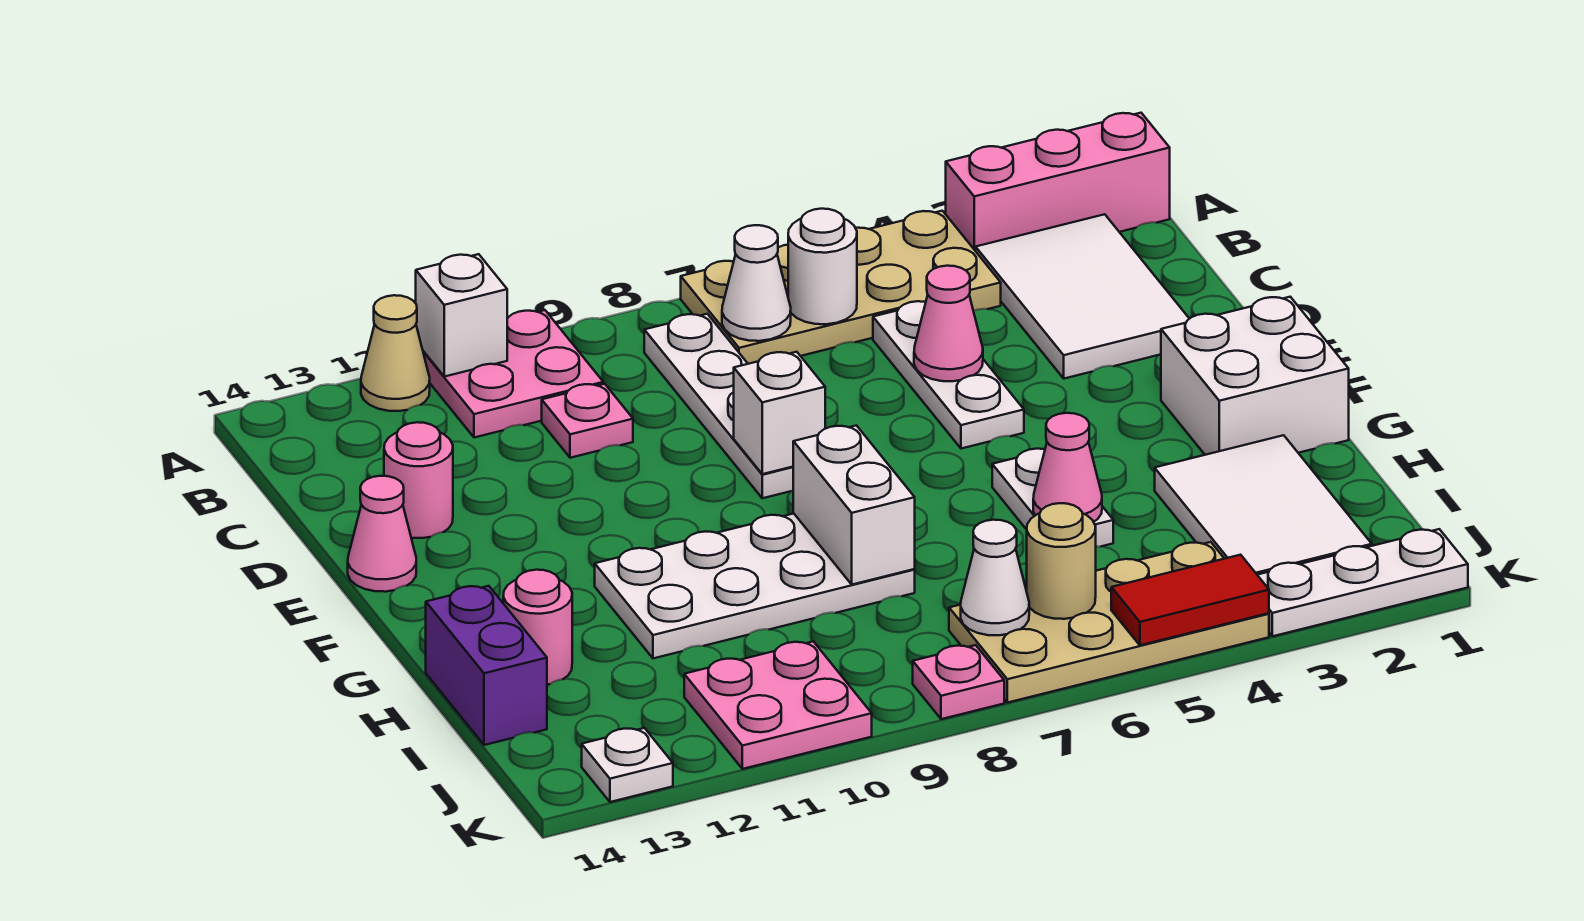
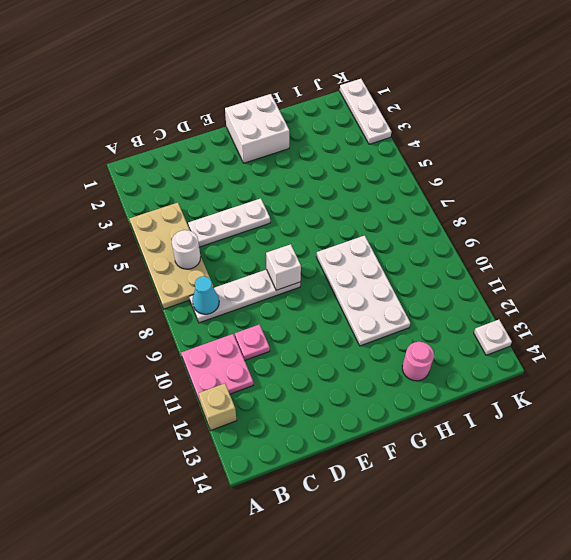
tan brick A12 level 1 -> tan cone A12 level 1
cyan cone B8 level 2 -> none
none -> pink brick A1:A3 level 1
none -> white tile B2:D3 level 1
none -> pink round brick D13 level 1
none -> pink cone E14 level 1

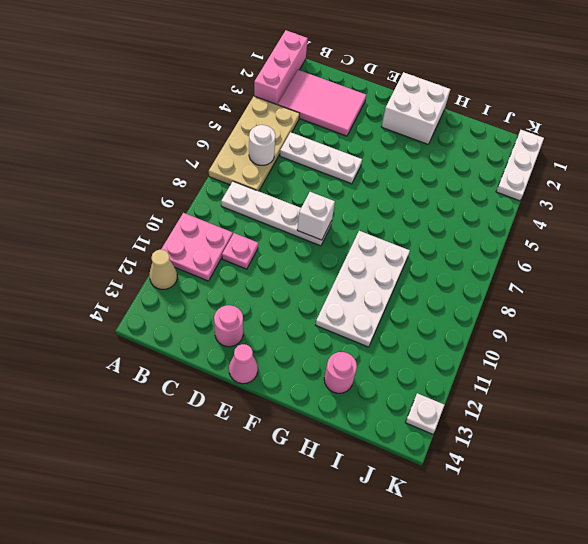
pink tile B2:D3 level 1 -> white tile B2:D3 level 1
none -> white plate G5:H5 level 1
none -> white tile H2:J3 level 1
none -> purple brick H14:I14 level 1
none -> tan plate J4:K7 level 1

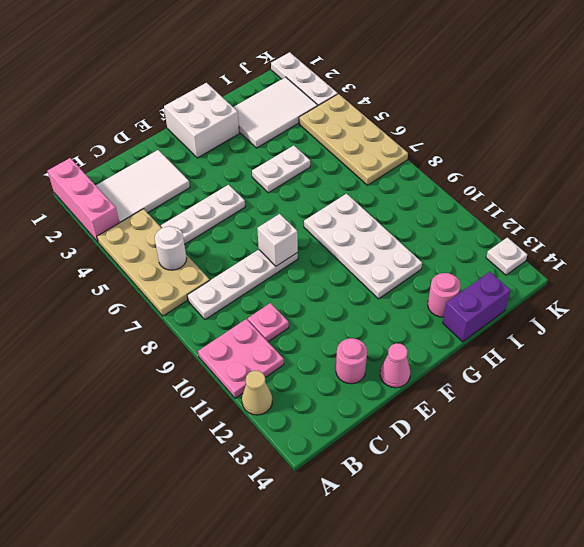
none -> pink plate J10:K11 level 1
none -> pink plate K8 level 1
none -> white brick A11 level 2
none -> white cone B7 level 2

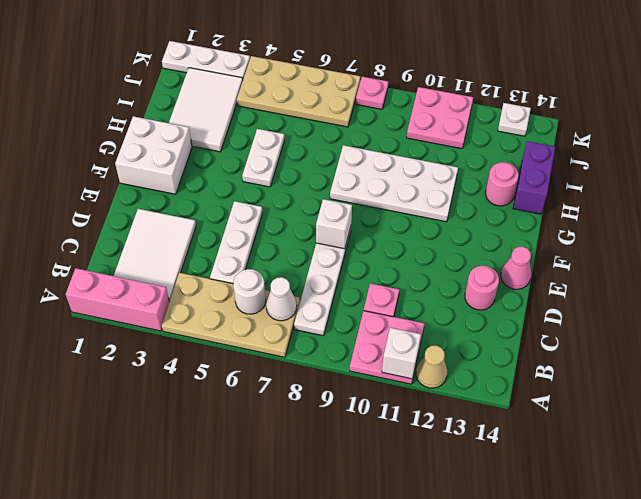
none -> pink cone D5 level 2
none -> white brick G8:H8 level 2
none -> pink cone H5 level 2
none -> tan round brick J6 level 2

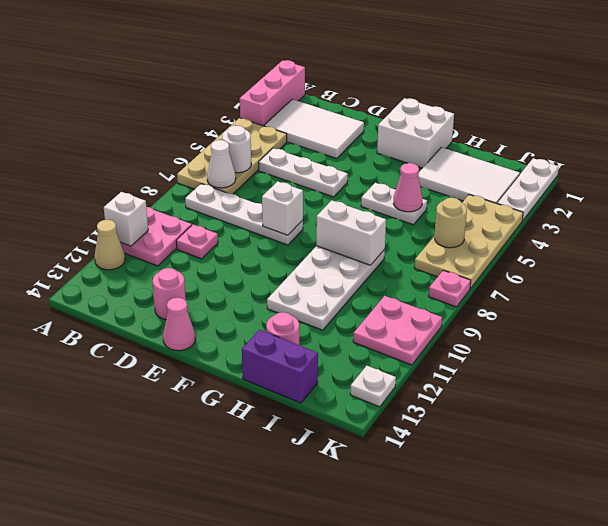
none -> pink cone D5 level 2
none -> white cone J7 level 2
none -> red tile K4:K5 level 2

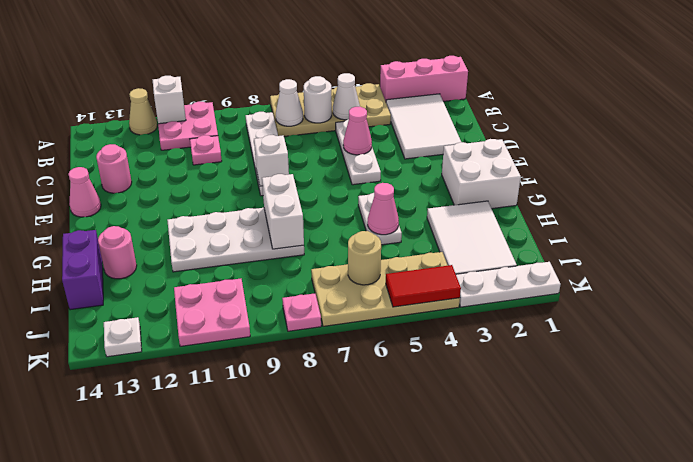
white cone B5 level 2 -> white cone J7 level 2

